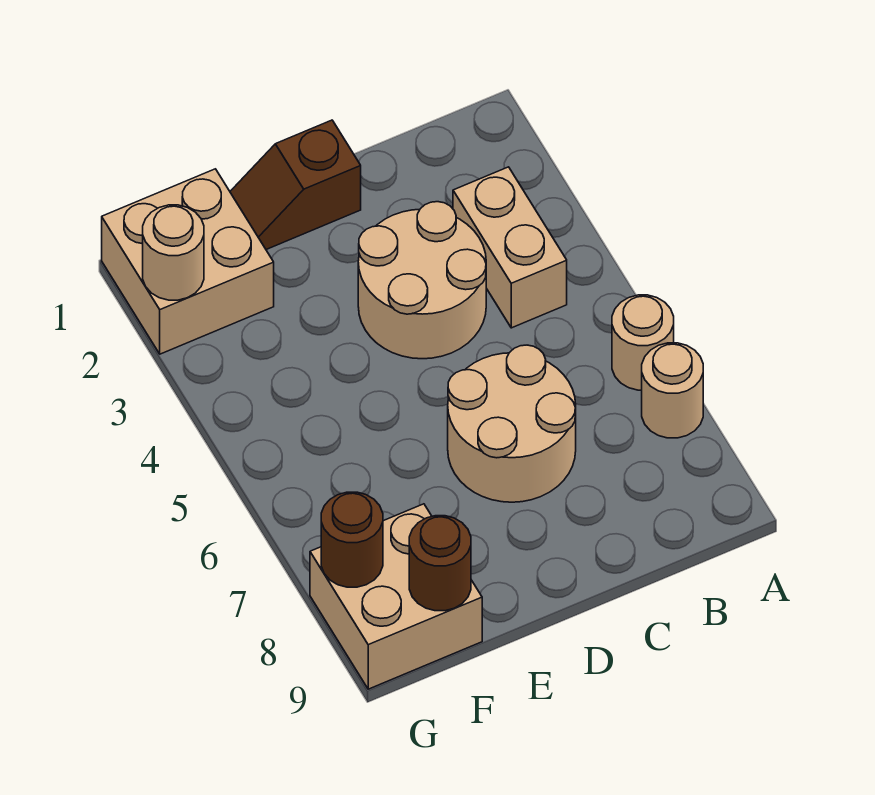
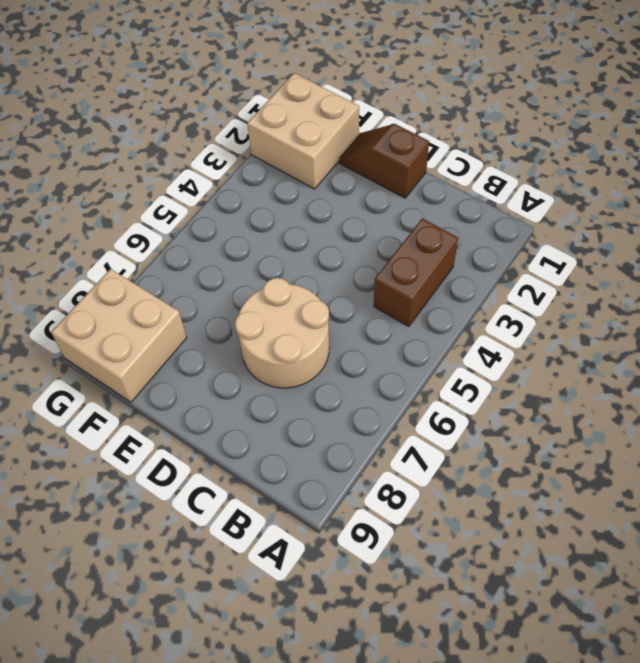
brown brick B3:B4 level 1 -> tan brick B3:B4 level 1
none -> tan round brick A6 level 1
none -> tan round brick A7 level 1

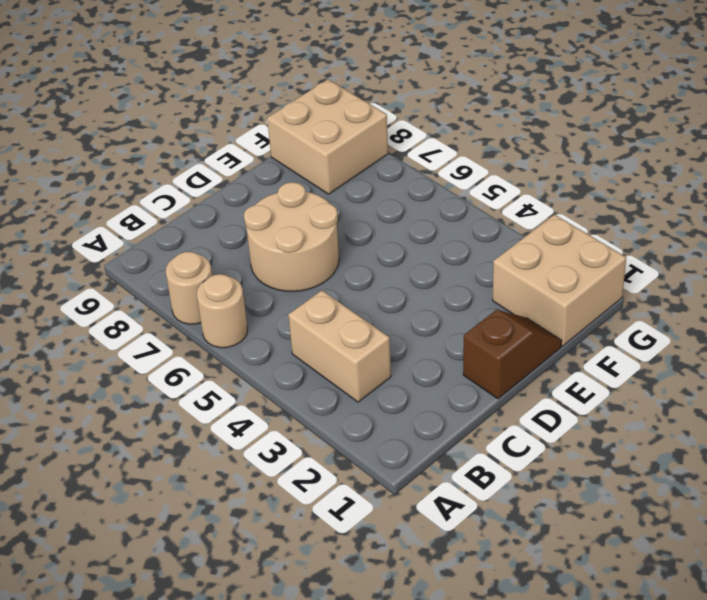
none -> tan round brick C3:D4 level 1
none -> brown round brick F9 level 2

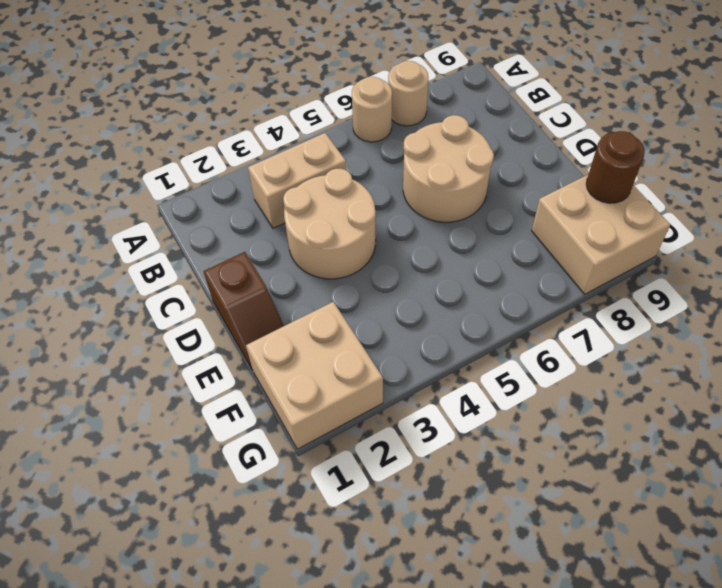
none -> tan round brick G2 level 2
none -> brown round brick G8 level 2

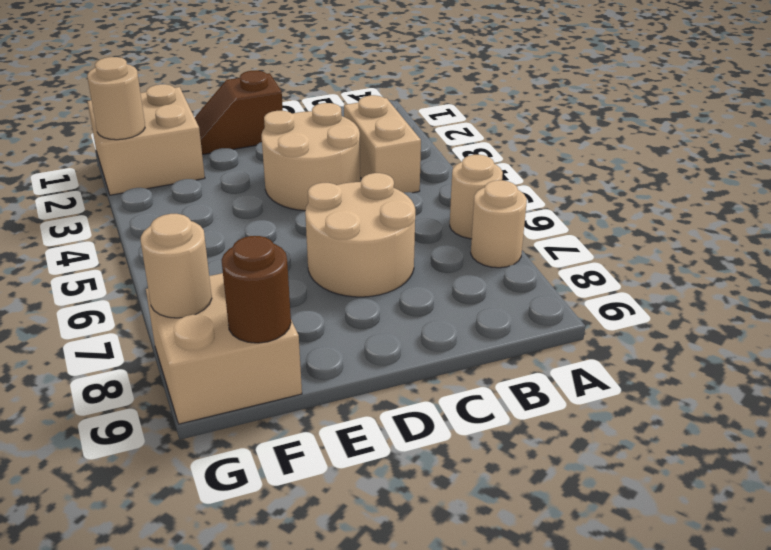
tan round brick G8 level 2 -> brown round brick G8 level 2

